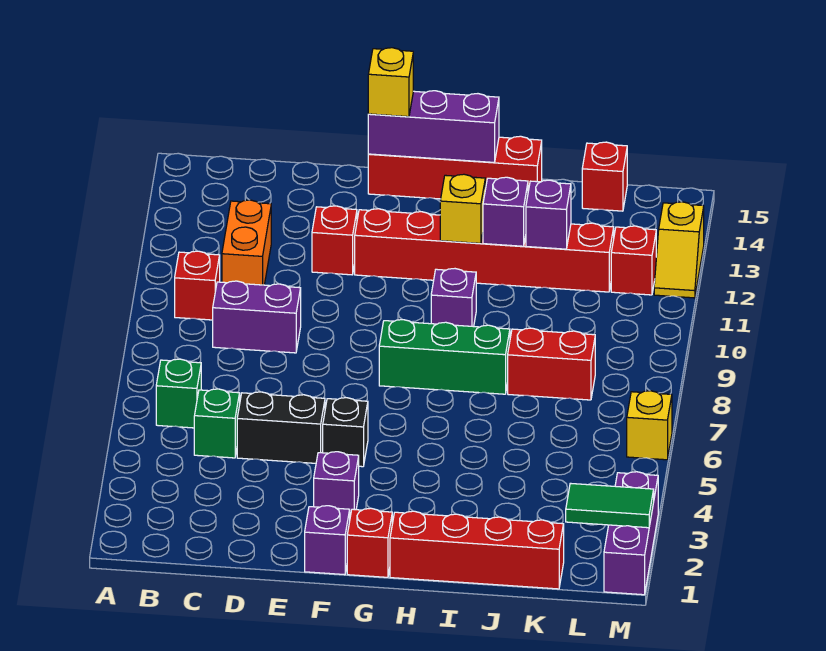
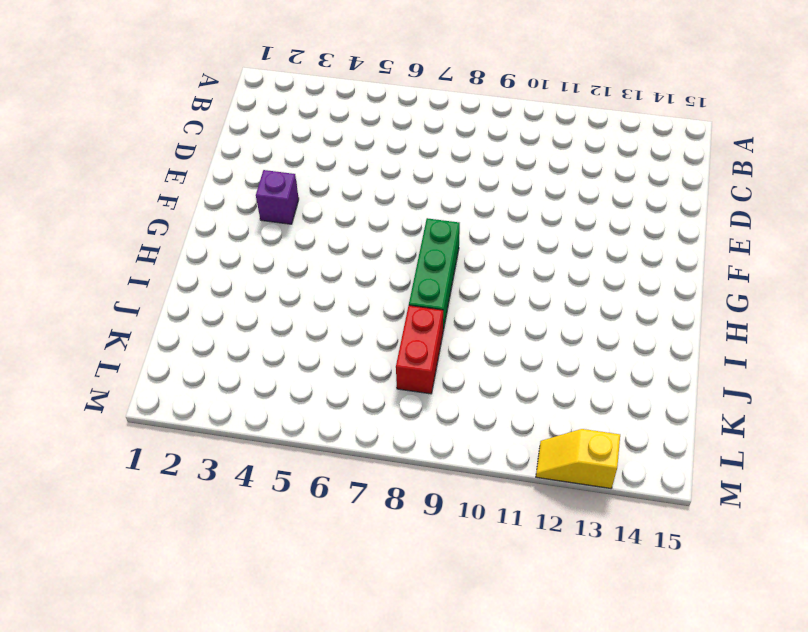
none -> green brick B6 level 1
none -> red brick B10 level 1
none -> green brick C5 level 1

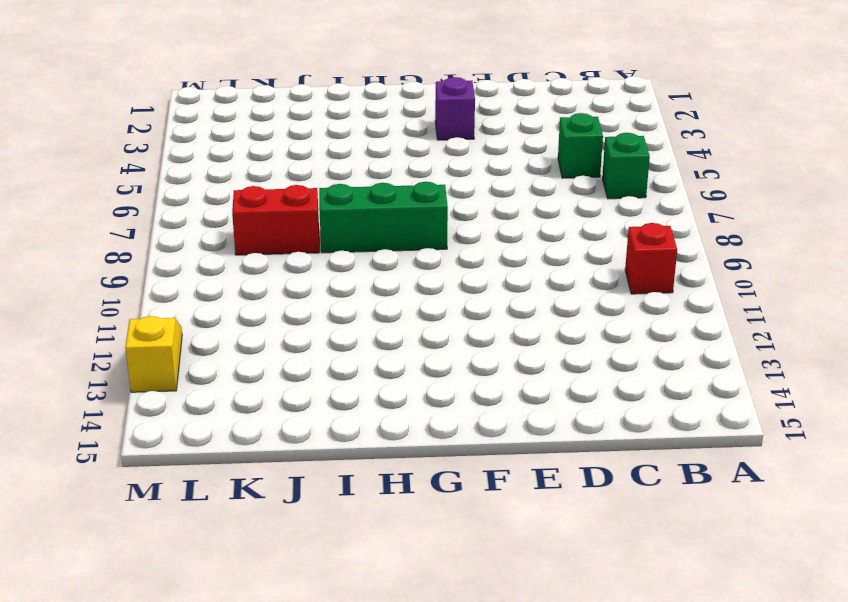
none -> purple brick C9:D9 level 1
none -> orange brick C11:C12 level 1
none -> black brick D5:E5 level 1

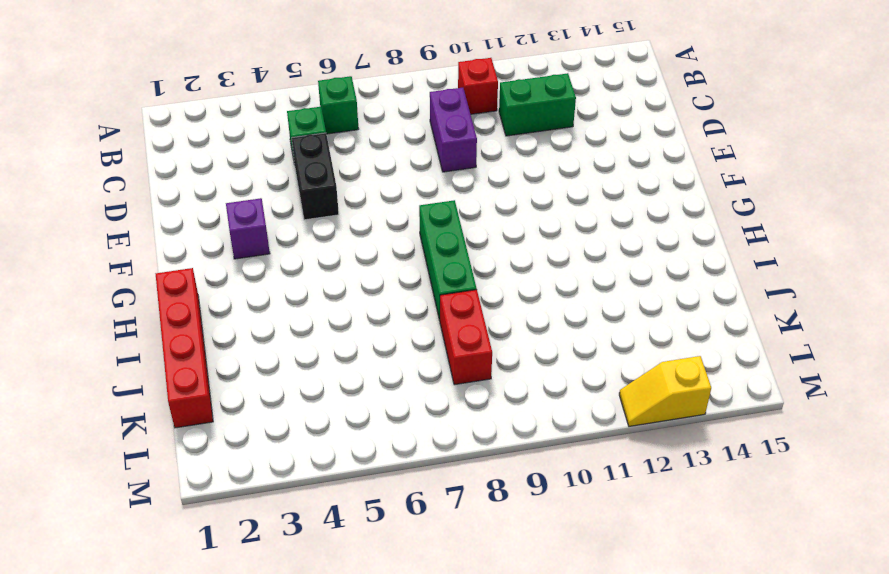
green brick C11:C12 level 1 -> orange brick C11:C12 level 1
none -> red brick E12 level 1
none -> purple brick F1 level 1
none -> black brick F5 level 1

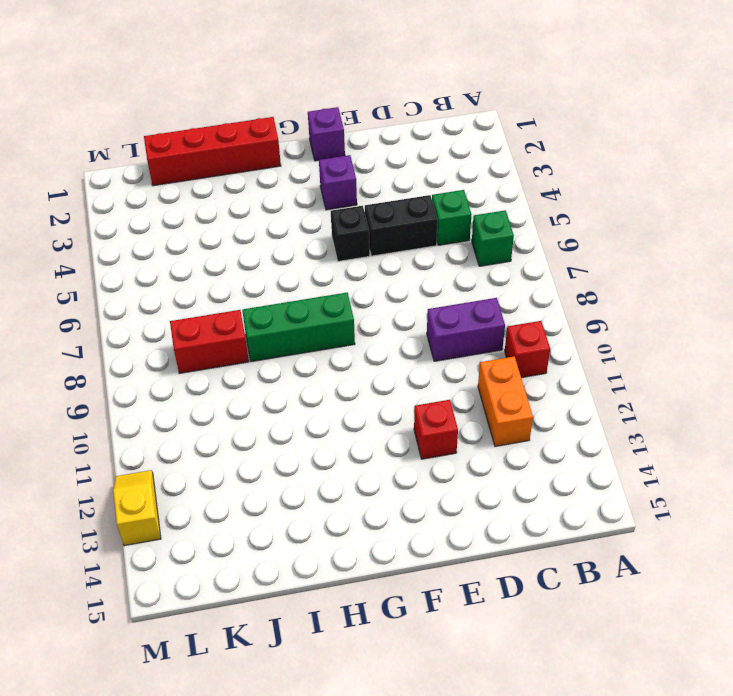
none -> red brick F12:K12 level 1
none -> red brick F15:I15 level 1
none -> red brick G1 level 1

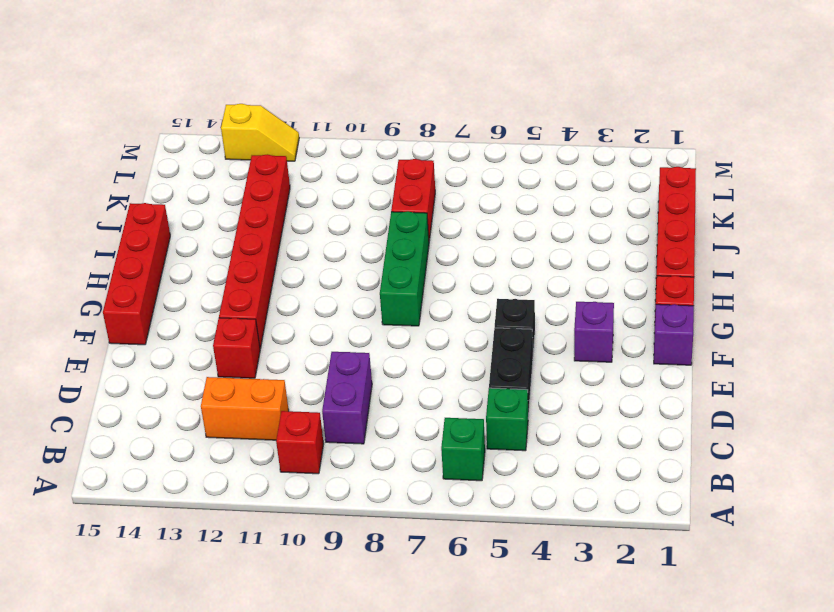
none -> purple brick H10 level 1
none -> red brick K15 level 1
none -> red brick L12 level 1

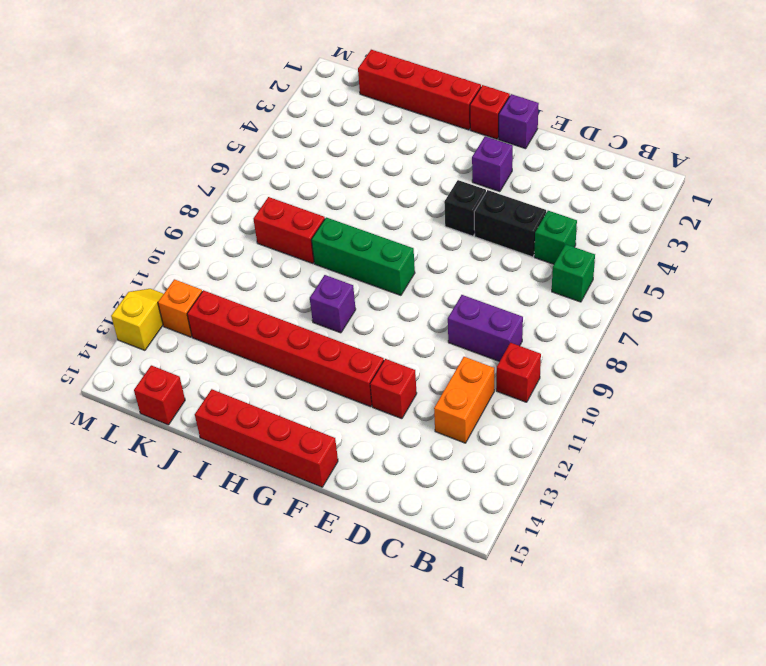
orange brick L12 level 1 -> red brick L12 level 1
none -> purple brick M1:M3 level 1
none -> yellow brick M6 level 1
none -> purple brick F15:H15 level 2

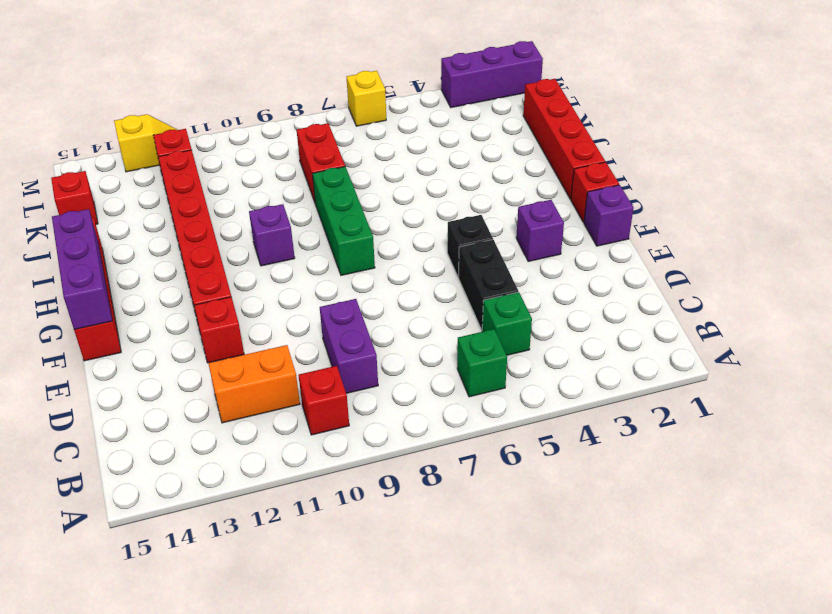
none -> yellow brick H12 level 2
none -> purple brick I12 level 2
none -> purple brick J12 level 2

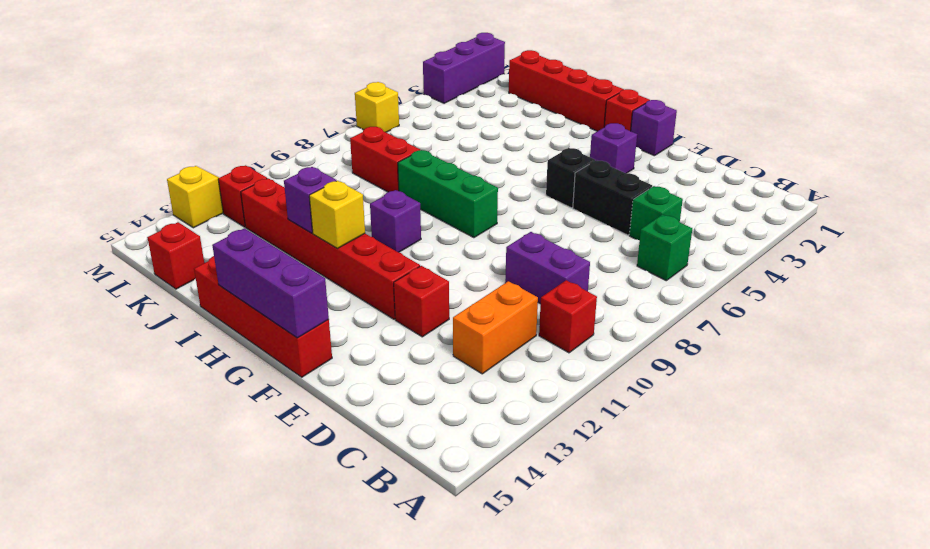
none -> purple brick J12 level 2
none -> green tile L2:M2 level 2
none -> yellow brick F15 level 3

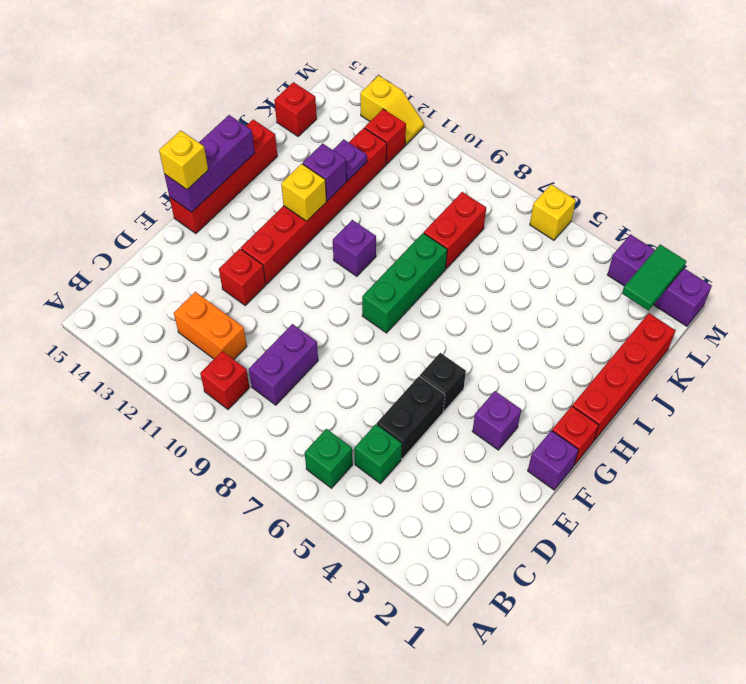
purple plate J12 level 2 -> purple brick J12 level 2

